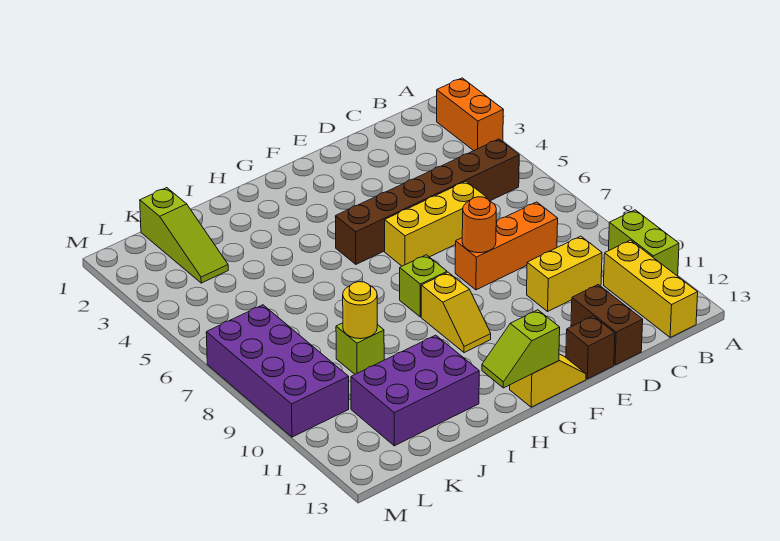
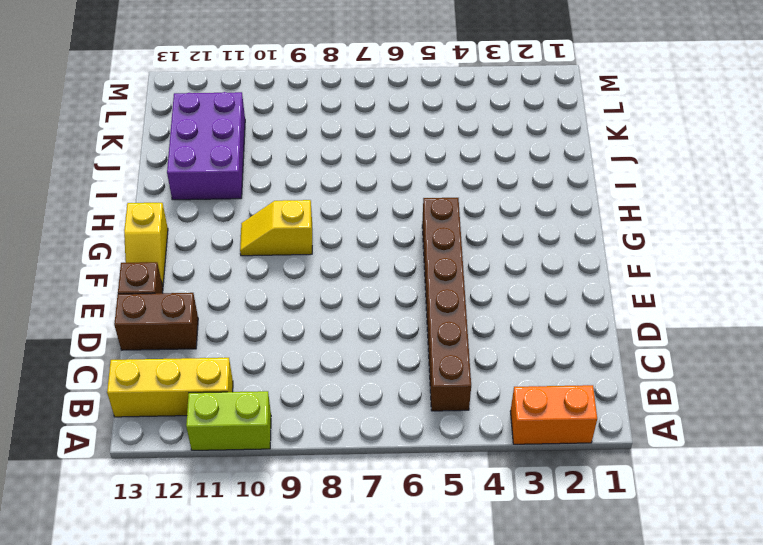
none -> orange brick C8:E8 level 1
none -> yellow brick C10:D10 level 1
none -> yellow brick D6:F6 level 1

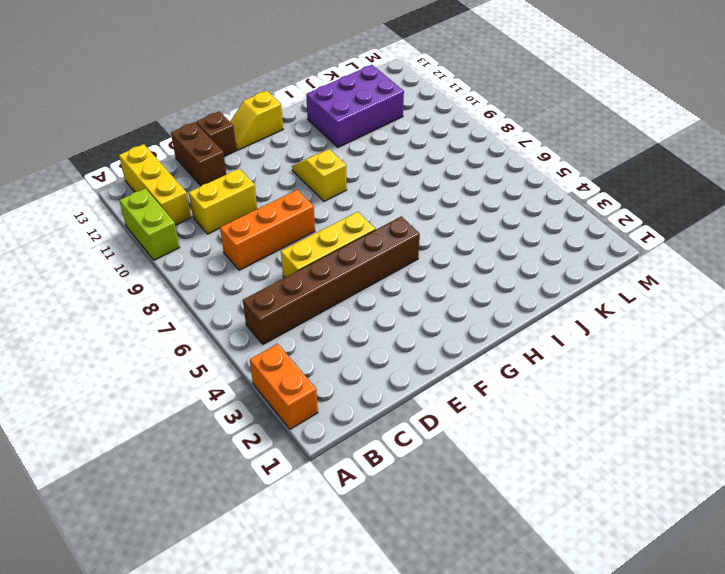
none -> lime brick G8 level 1
none -> lime brick J9 level 1
none -> lime slope K1:K3 level 1 top 1

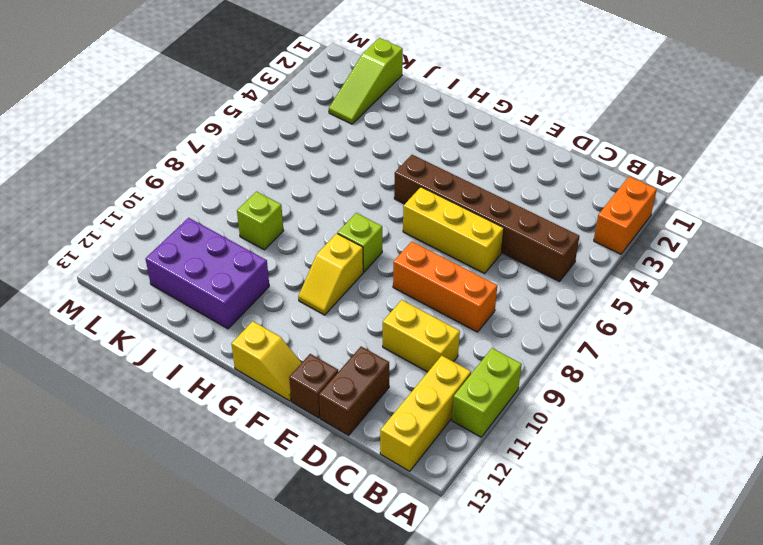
none -> purple brick L7:M10 level 1
none -> orange round brick E8 level 2
none -> lime slope G13:H13 level 2 top G

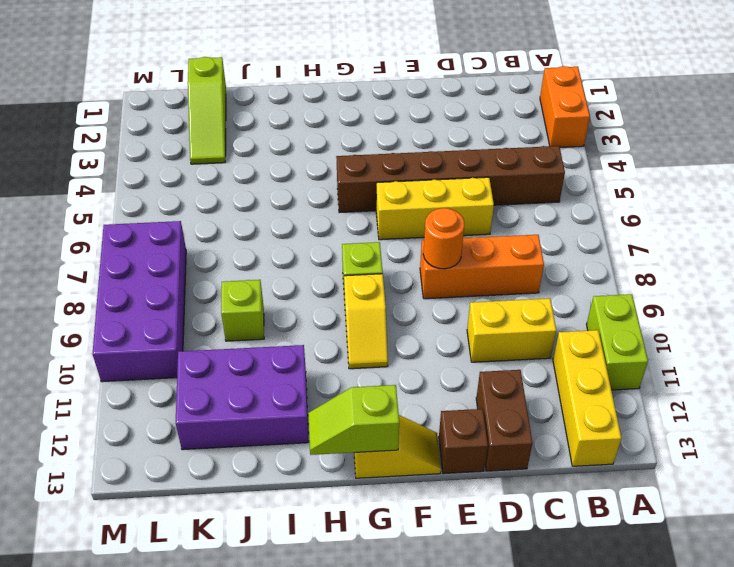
none -> yellow round brick J9 level 2

